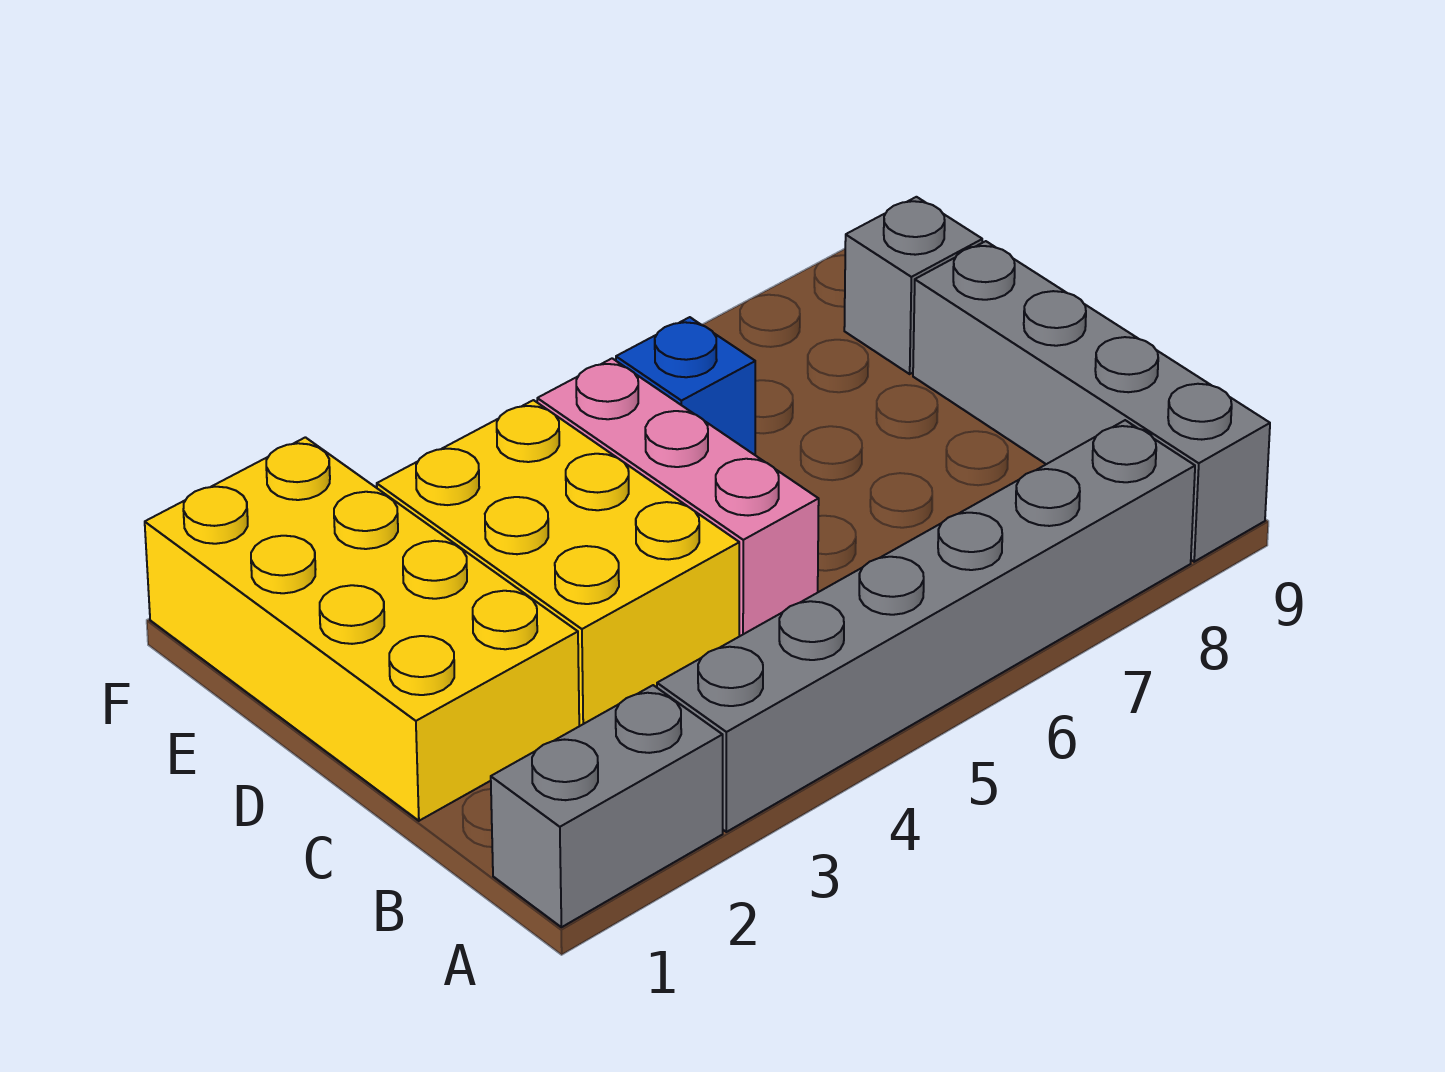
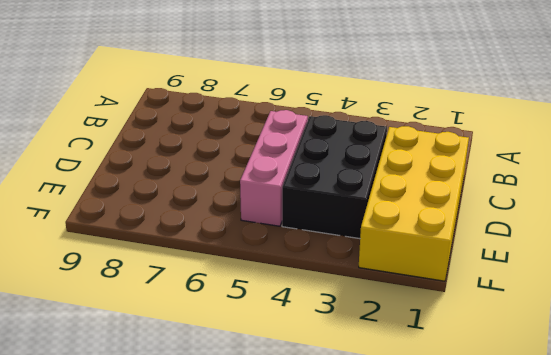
black brick C3:E4 level 1 -> yellow brick C3:E4 level 1
none -> grey brick A1:A2 level 1
none -> grey brick A3:A8 level 1

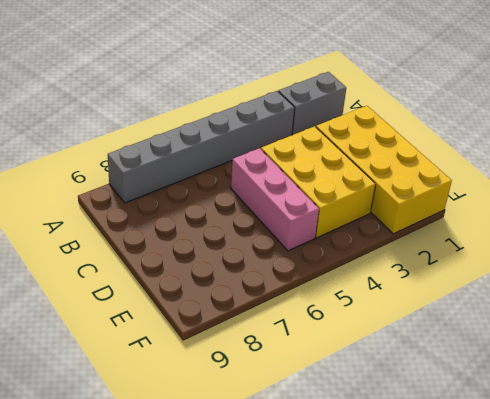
none -> grey brick A9:D9 level 1
none -> blue brick E6 level 1

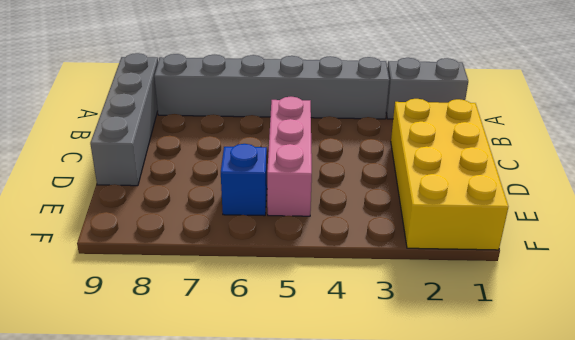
none -> yellow brick C3:E4 level 1
none -> grey brick E9 level 1

